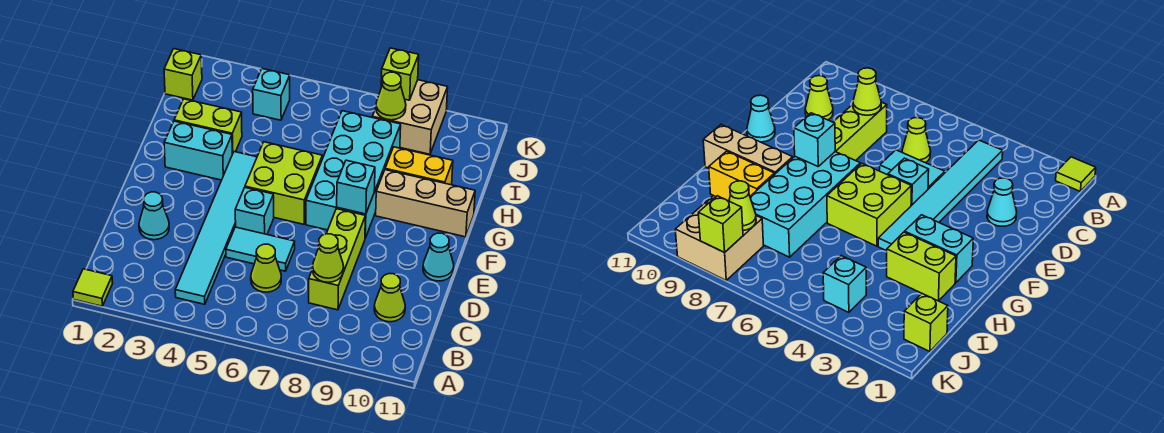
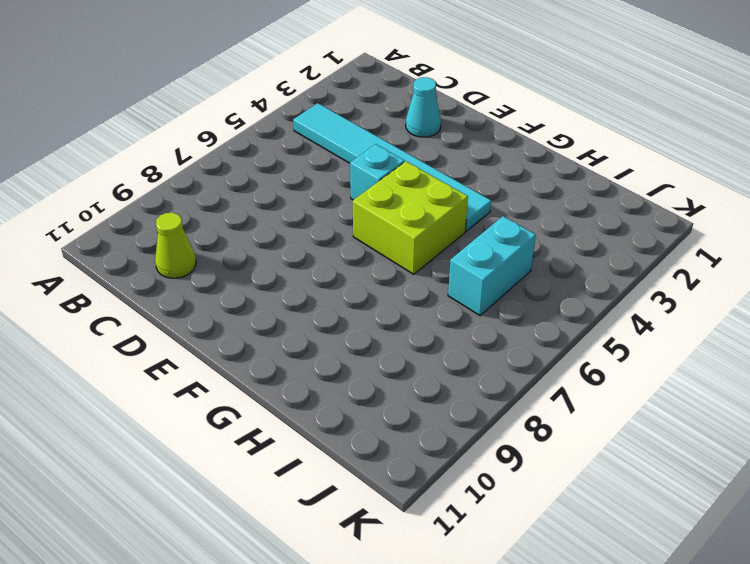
cyan brick I5:I6 level 1 -> cyan brick G2:G3 level 1
none -> lime tile A1 level 1
none -> lime cone C6 level 1
none -> lime brick C8:E8 level 1

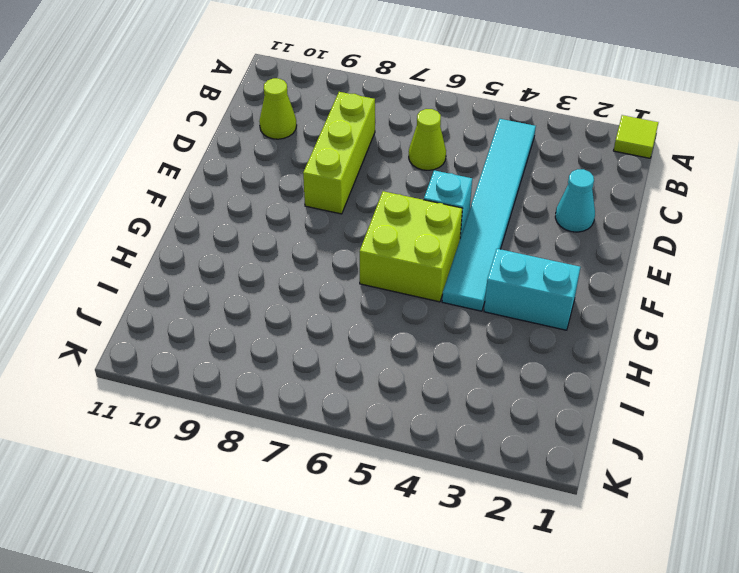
none -> cyan tile D5:D6 level 1
none -> cyan cone E11 level 1
none -> cyan brick F7:I8 level 1

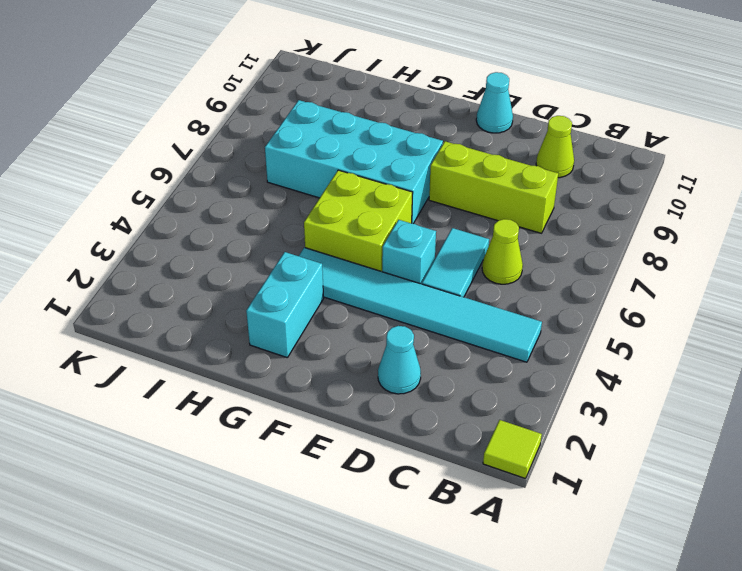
none -> tan brick G9:G11 level 1
none -> lime brick H2:H3 level 1
none -> yellow brick H9:H10 level 1

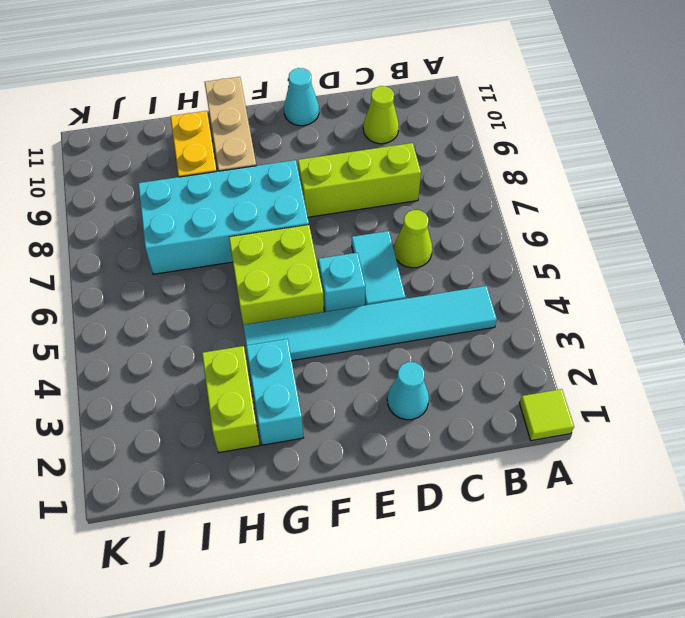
none -> lime brick J1 level 1
none -> cyan brick J4 level 1
none -> tan brick J8:K9 level 1

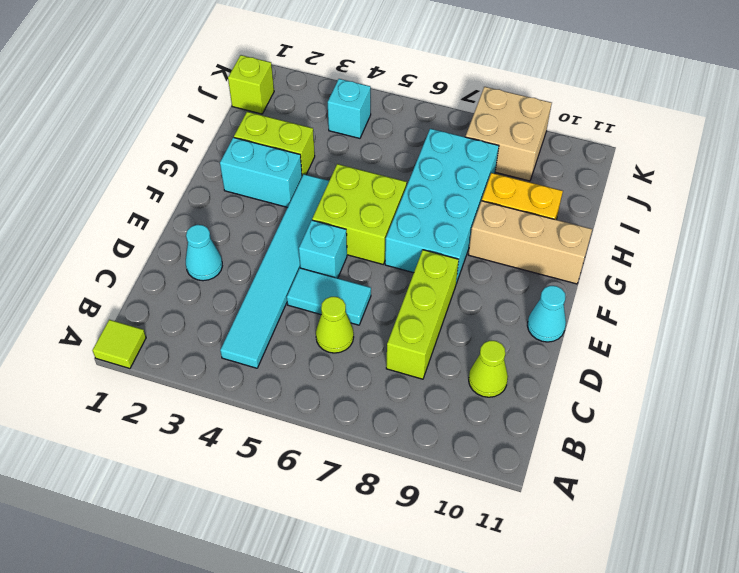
none -> lime cone C8 level 2
none -> cyan brick F8 level 2
none -> lime cone J8 level 2

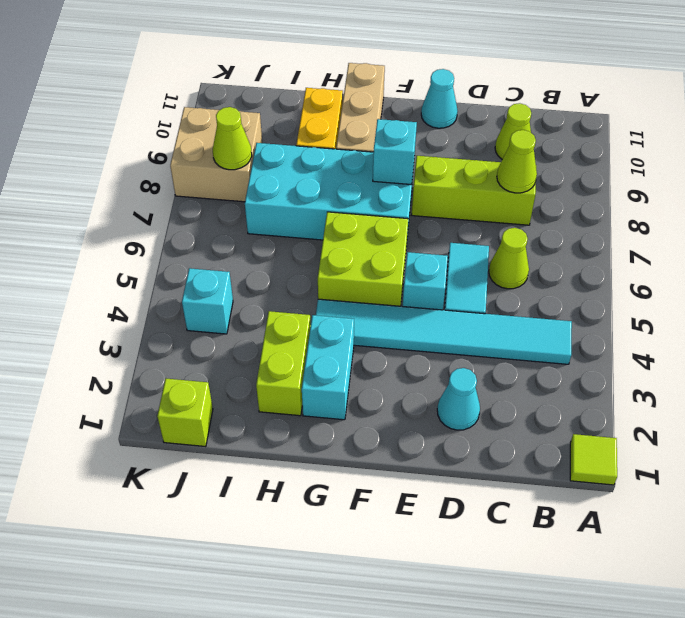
none -> lime brick K8 level 2

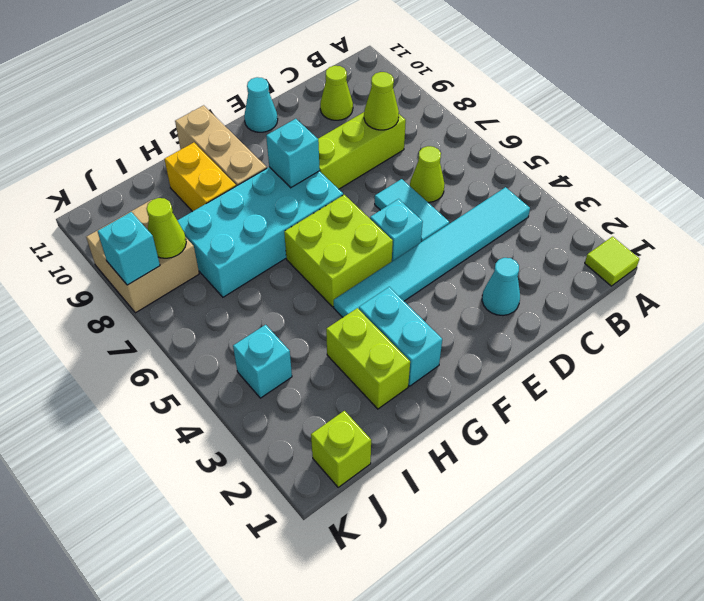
cyan brick K8 level 2 -> lime brick K8 level 2

